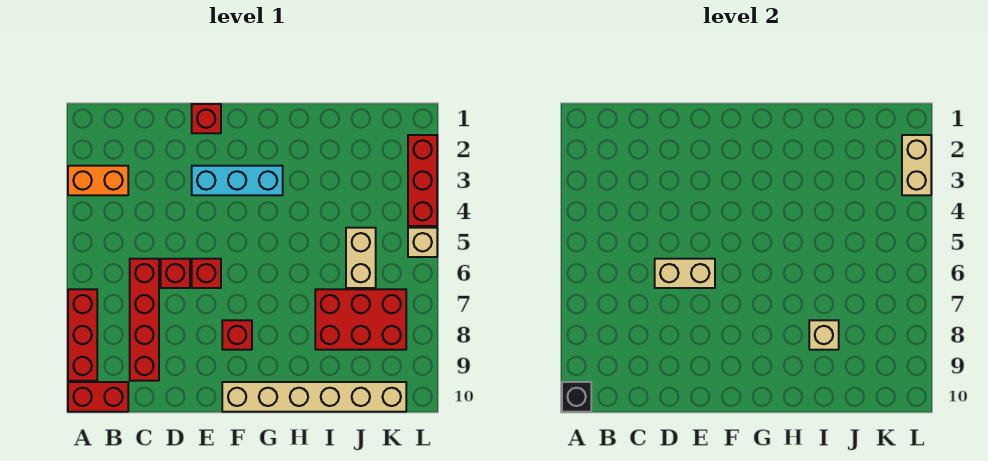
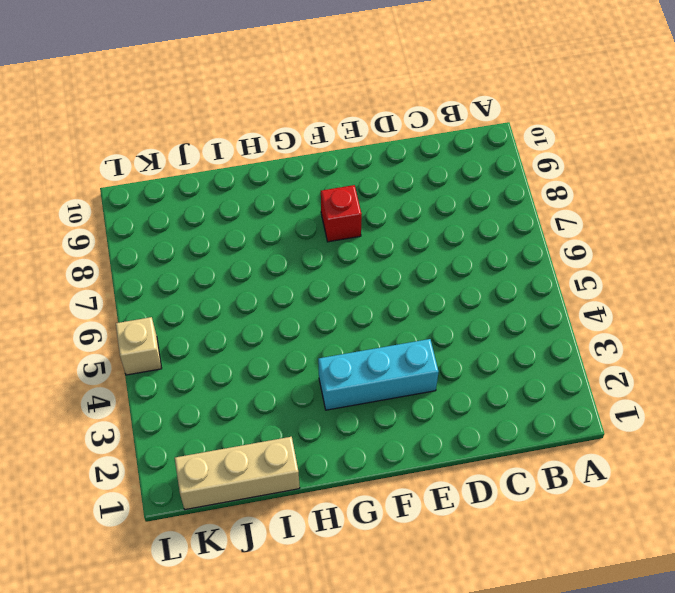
tan brick I1:K1 level 1 -> none
none -> orange brick A3:B3 level 1
none -> red brick A7:A9 level 1
none -> red brick A10:B10 level 1

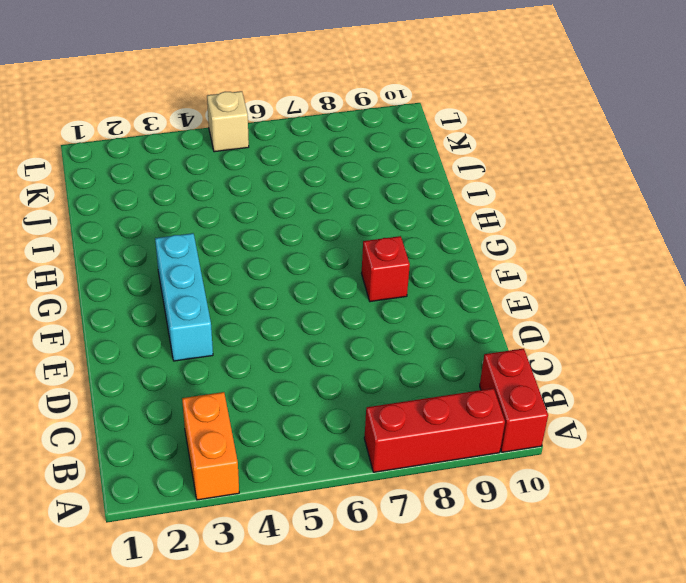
none -> red brick C6:C9 level 1
none -> red brick D6 level 1
none -> red brick E1 level 1

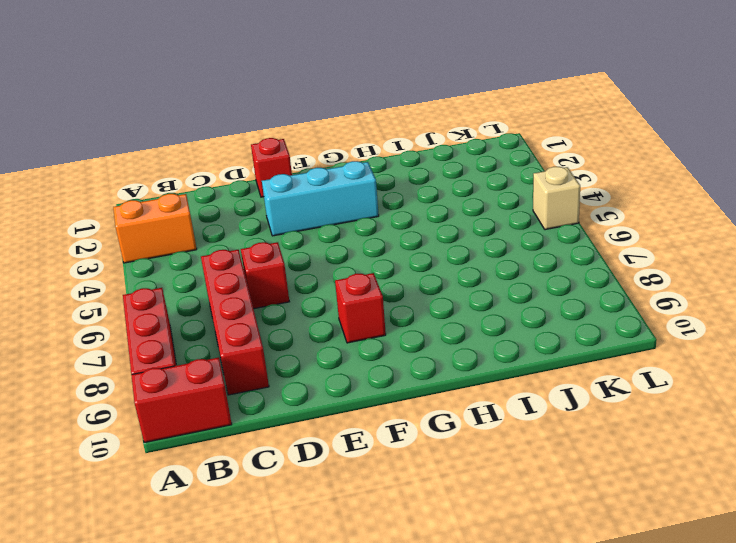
none -> red brick E6 level 1
none -> tan brick F10:K10 level 1
none -> red brick I7:K8 level 1

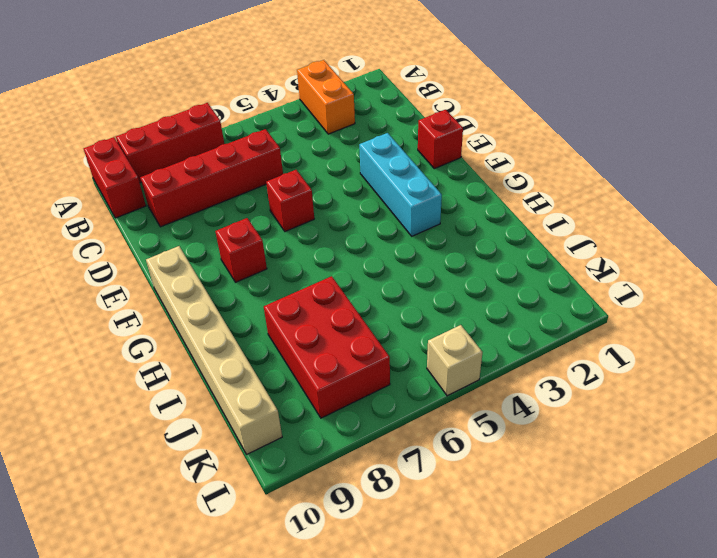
none -> red brick D6 level 1
none -> tan brick J5:J6 level 1
none -> red brick L2:L4 level 1

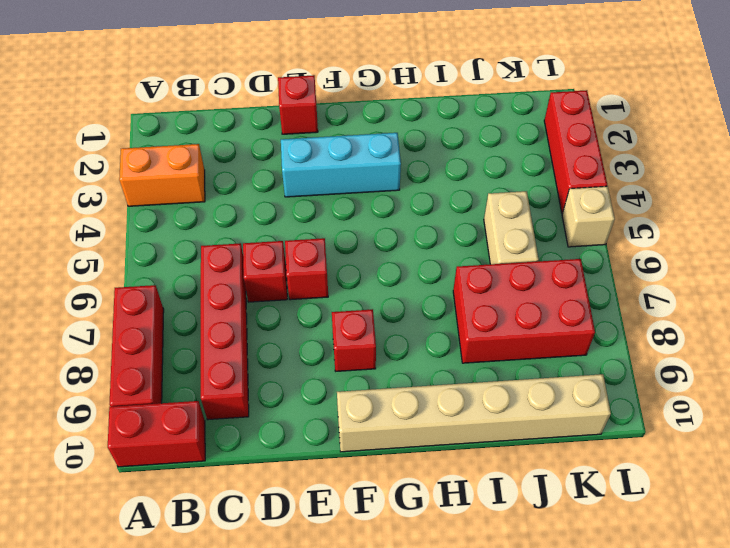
none -> black brick A10 level 2
none -> tan brick D6:E6 level 2
none -> tan brick I8 level 2

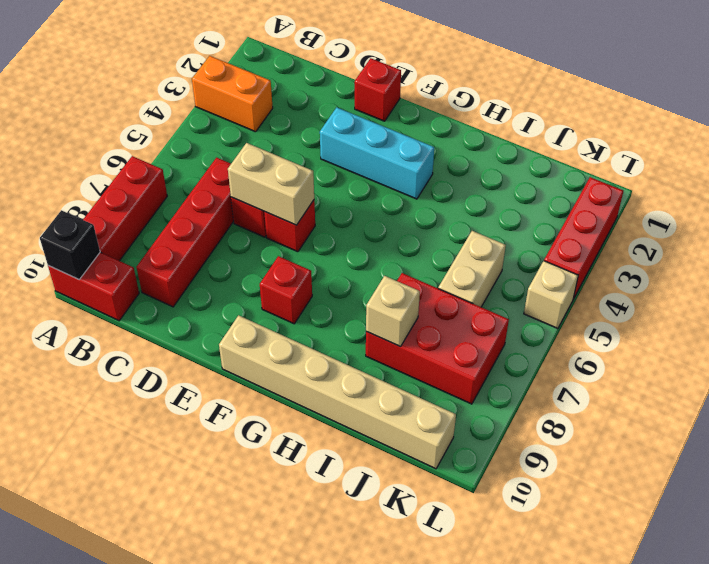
none -> tan brick L2:L3 level 2

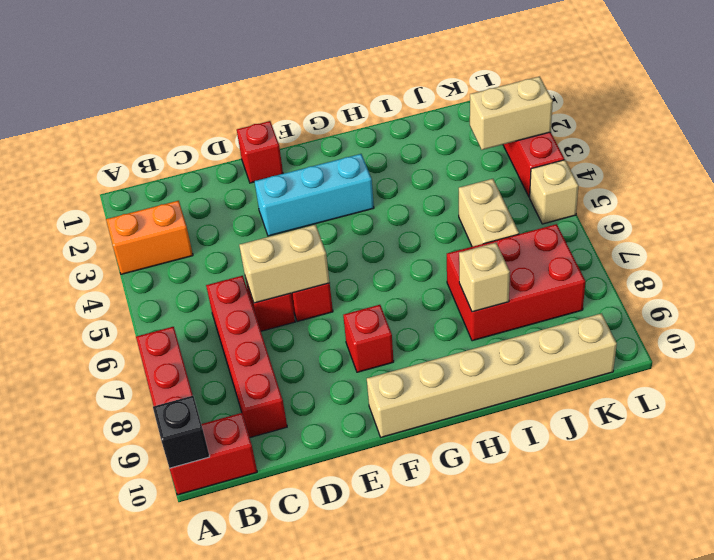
tan brick K3:L3 level 2 -> tan brick L2:L3 level 2

